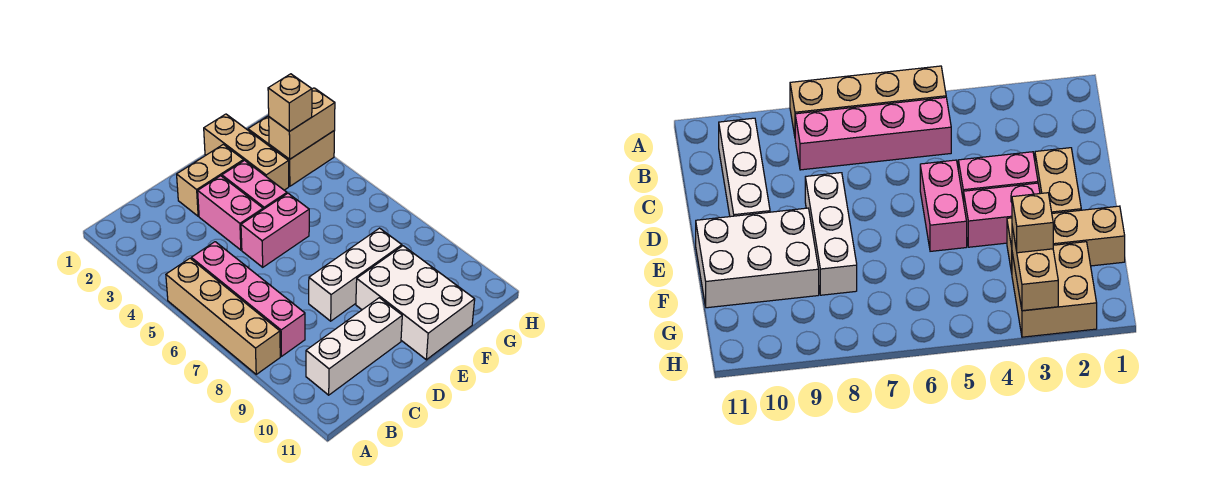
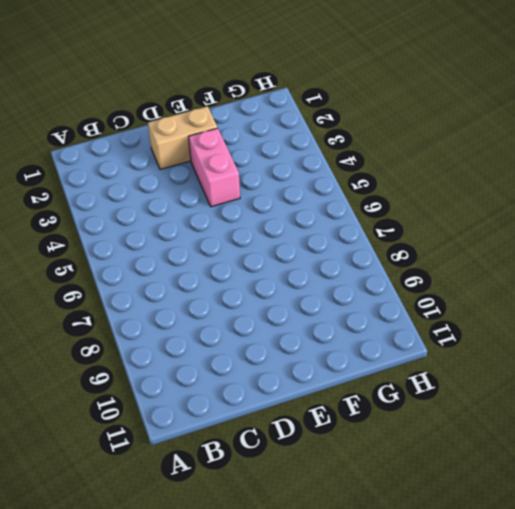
none -> tan brick A5:A8 level 1
none -> pink brick B5:B8 level 1
none -> white brick B10:D10 level 1

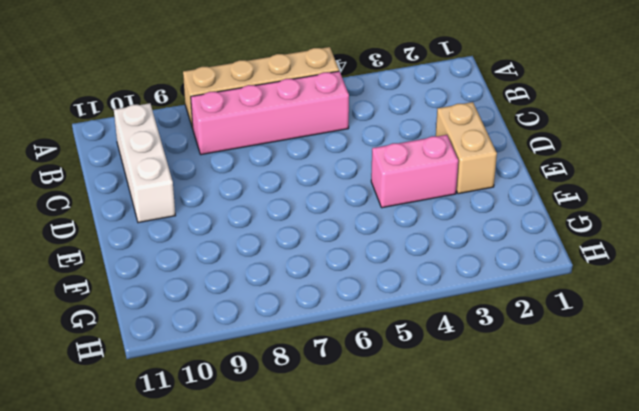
none -> pink brick D3:D4 level 1
none -> pink brick D5:E5 level 1
none -> white brick D8:F8 level 1

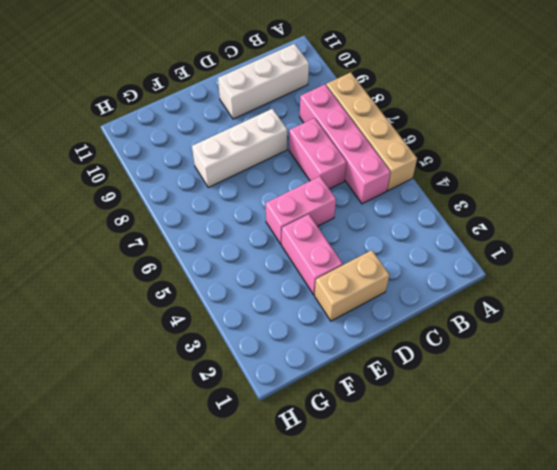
pink brick C6:C7 level 1 -> pink brick D3:D4 level 1
none -> white brick E9:F11 level 1
none -> tan brick F1:F3 level 1
none -> tan brick G2:H3 level 1

